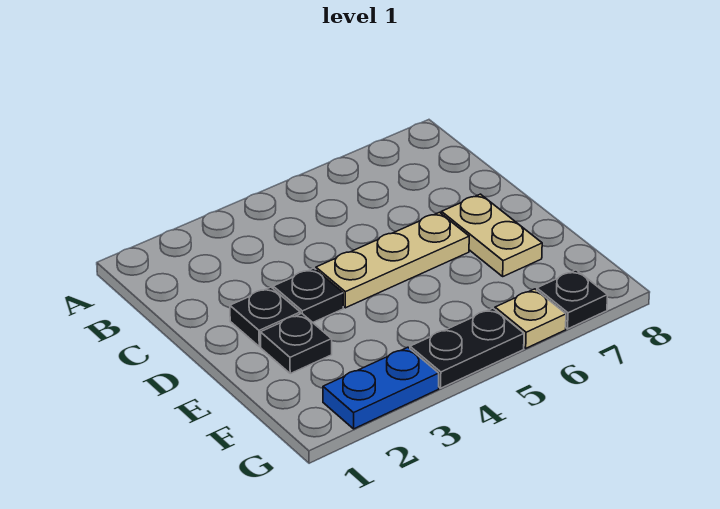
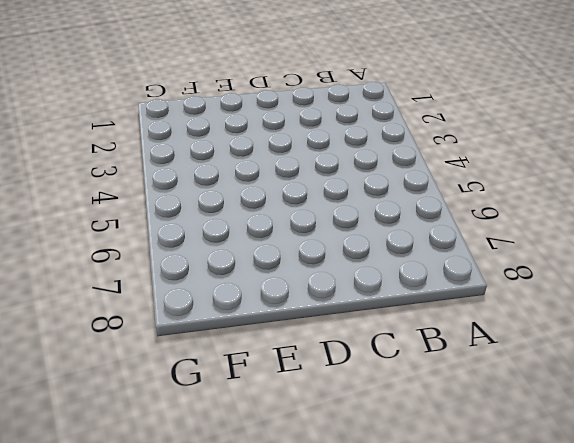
none -> black plate D2 level 1
none -> black plate D3 level 1

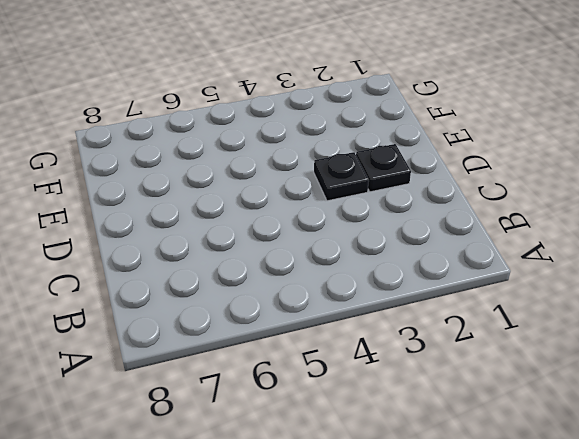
none -> tan plate D4:D6 level 1
none -> tan plate D7:E7 level 1

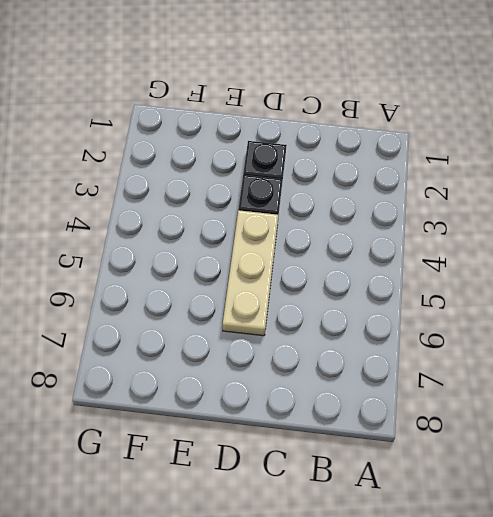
none -> tan plate D7:E7 level 1
none -> black plate E2 level 1

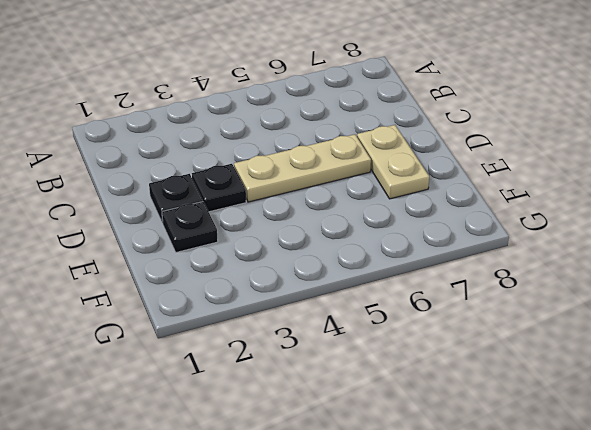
none -> blue plate G2:G3 level 1
none -> black plate G4:G5 level 1

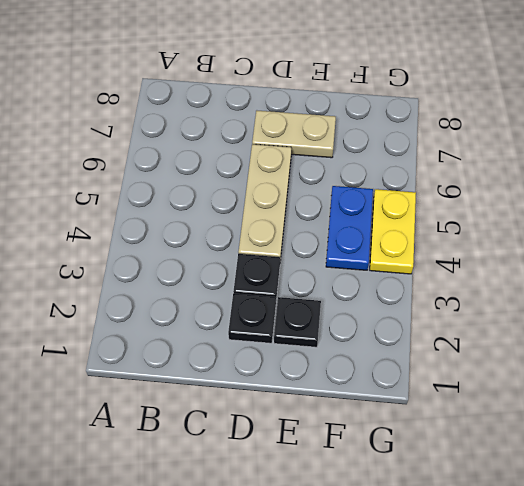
blue plate F4:F5 level 1 -> blue plate G2:G3 level 1
yellow plate G4:G5 level 1 -> black plate G4:G5 level 1
none -> tan plate G6 level 1
none -> black plate G7 level 1

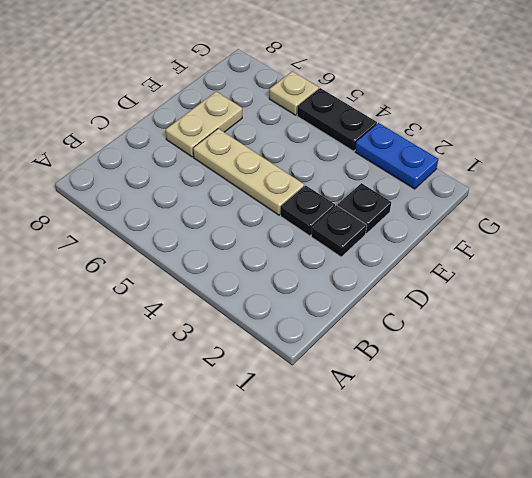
none -> black plate G7 level 1

